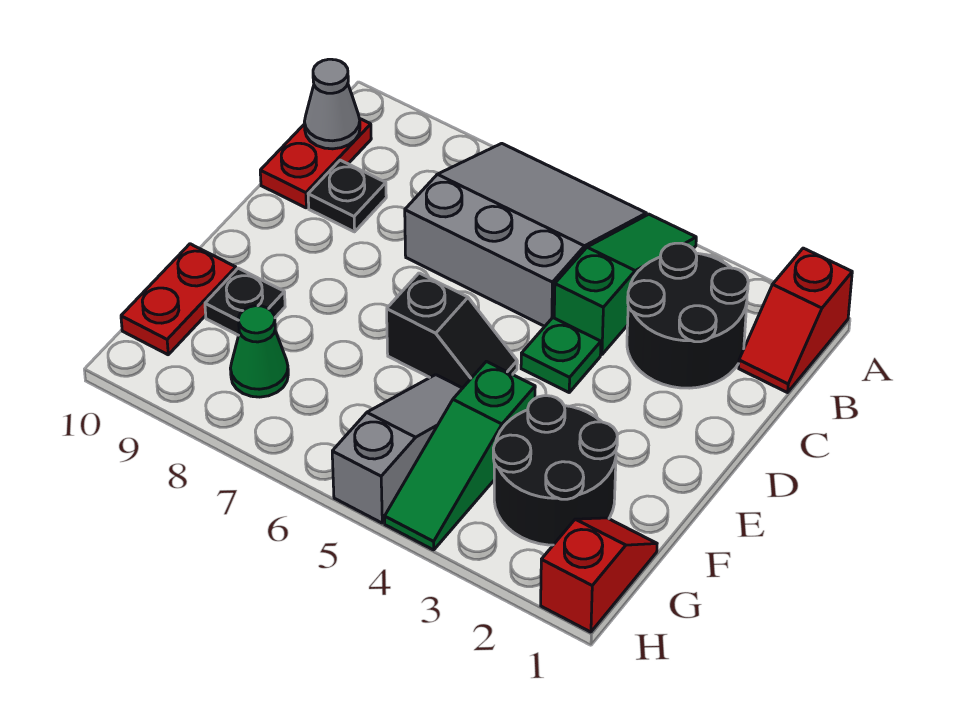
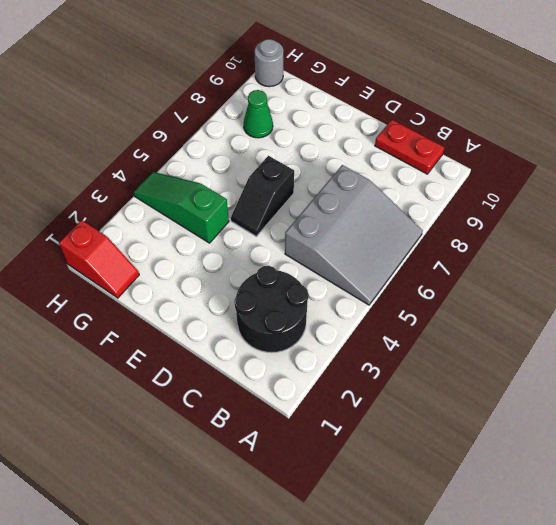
grey round brick H10 level 1 -> none
none -> red slope A1:B1 level 1 top A
none -> green slope A4:C4 level 1 top C
none -> black plate C9 level 1

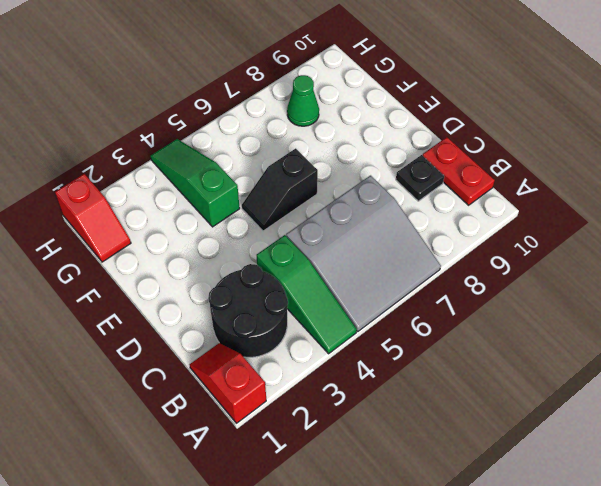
none -> green plate D4 level 1
none -> black round brick F2:G3 level 1
none -> grey slope F5:H5 level 1 top H

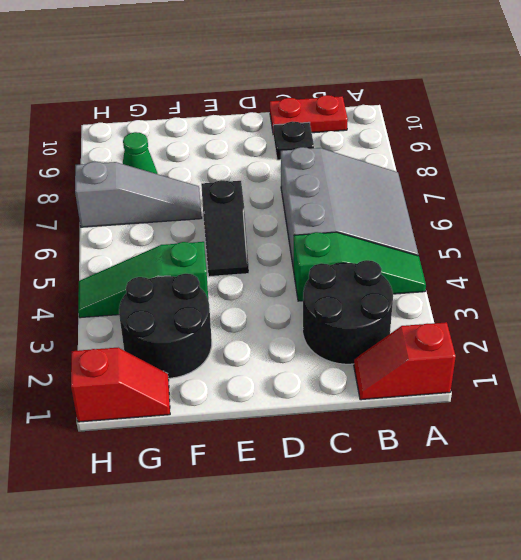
grey slope F7:H7 level 1 top H -> grey slope F5:H5 level 1 top H
none -> green plate D4 level 1
none -> black plate F9 level 1
none -> red plate F10:G10 level 1

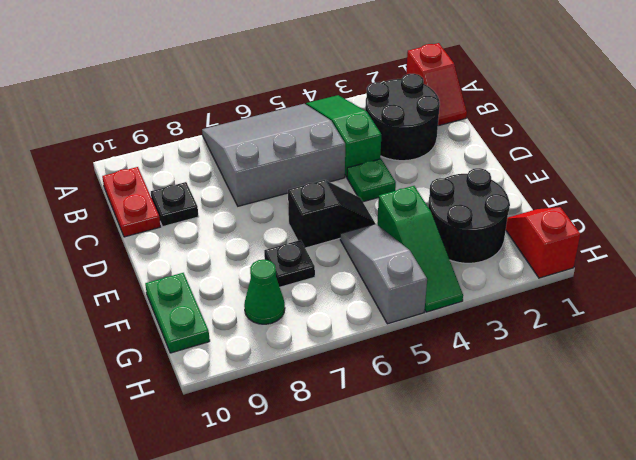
black plate F7 level 1 -> black plate F9 level 1
green plate F10:G10 level 1 -> red plate F10:G10 level 1
none -> grey cone B10 level 2

